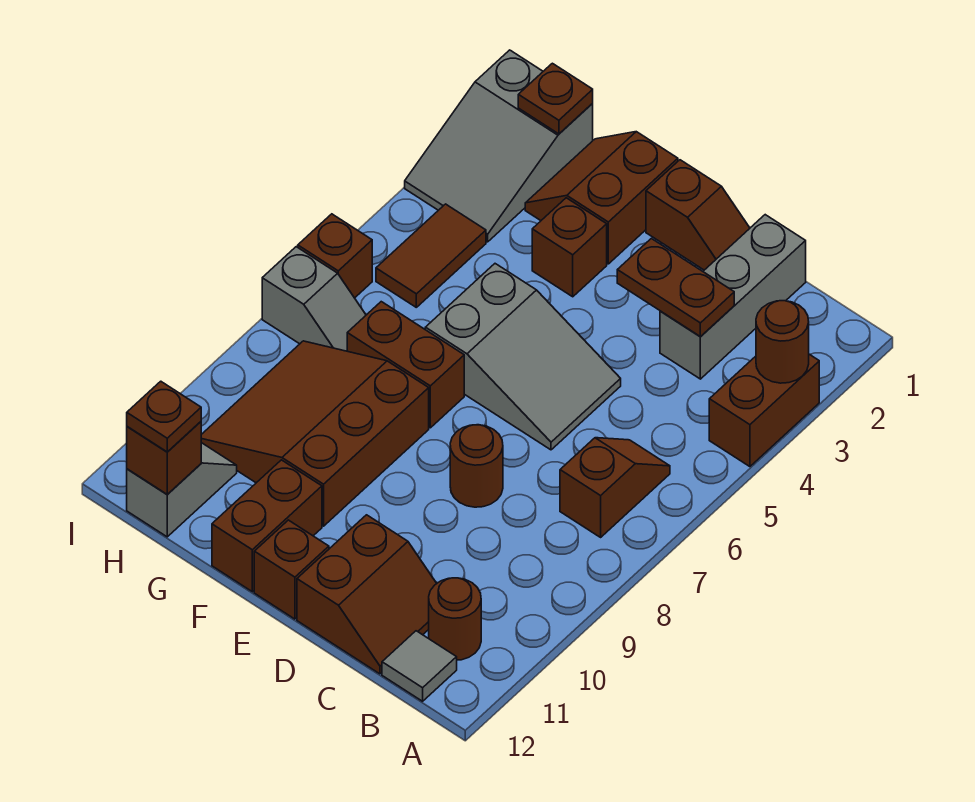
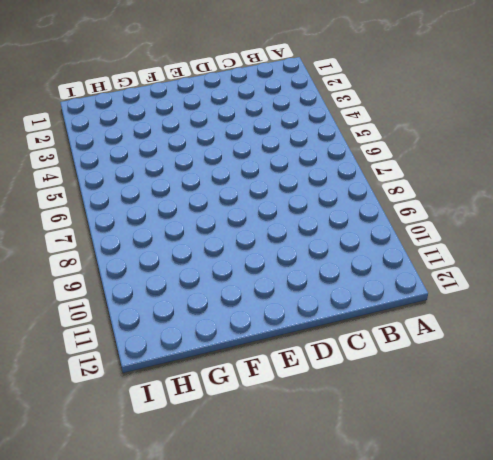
none -> brown brick A3:A4 level 1
none -> brown slope B6:B7 level 1 top 7
none -> brown round brick B11 level 1

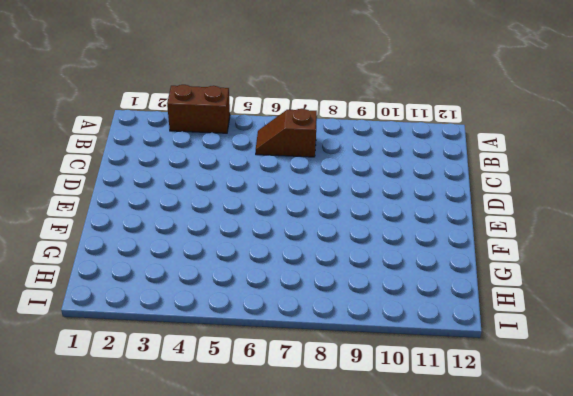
none -> brown round brick B11 level 1
none -> grey tile B12 level 1
none -> grey brick C1:C3 level 1

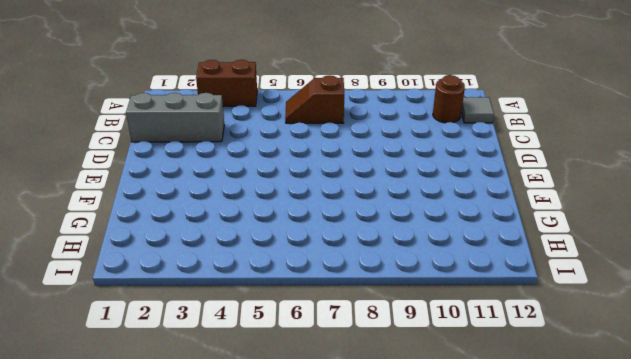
none -> brown slope C11:D12 level 1 top D
none -> brown slope D1:E1 level 1 top E
none -> grey slope D5:F6 level 1 top F

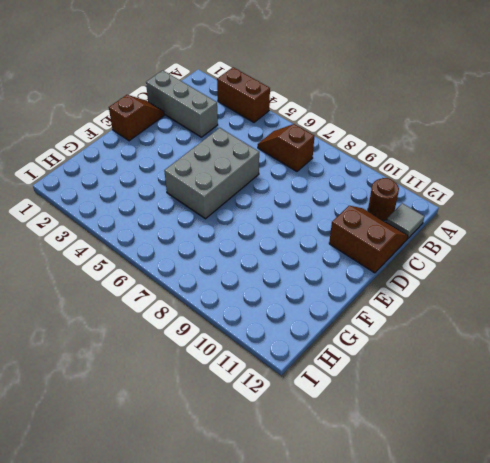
grey brick D5:F6 level 1 -> grey slope D5:F6 level 1 top F
none -> brown round brick D8 level 1
none -> brown brick E12 level 1
none -> brown slope F1:G2 level 1 top F

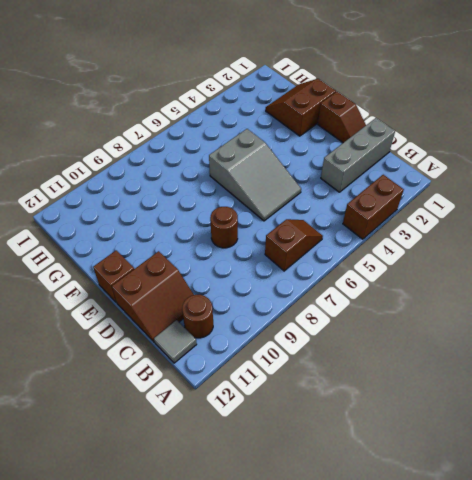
none -> brown brick F3 level 1
none -> brown brick F7:G7 level 1
none -> brown slope F8:H10 level 1 top F

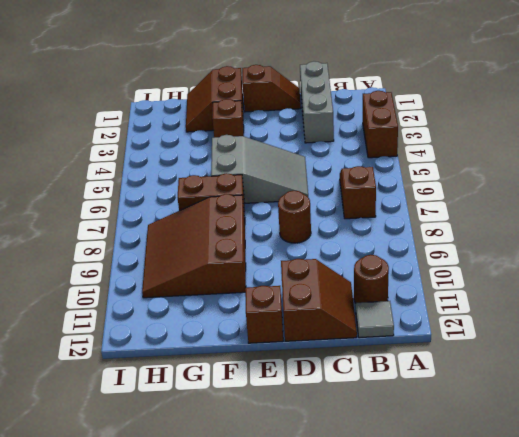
none -> brown brick F11:F12 level 1
none -> grey slope H1:I3 level 1 top 1
none -> brown tile H4:H5 level 1

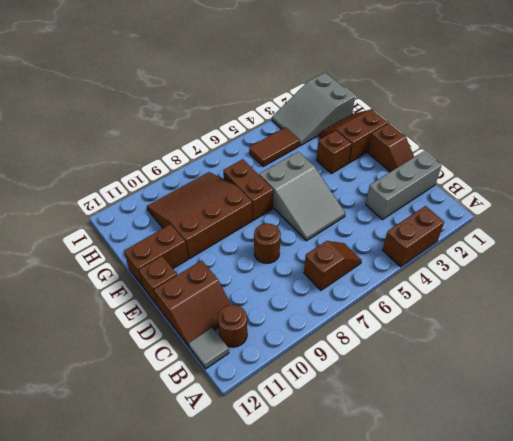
none -> grey slope H7:I7 level 1 top I
none -> grey slope H11:H12 level 1 top 12
none -> brown brick I6 level 1

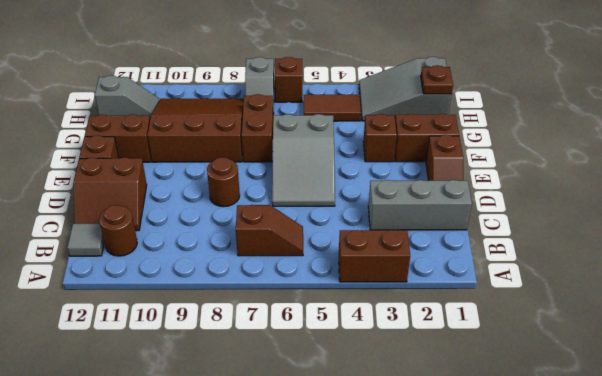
none -> brown round brick A3 level 2
none -> brown plate C3:D3 level 2
none -> brown brick H12 level 2

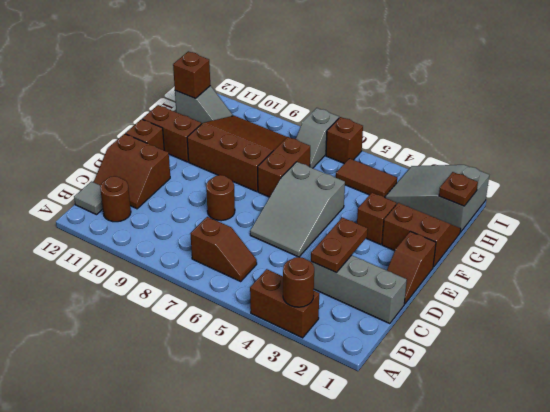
none -> brown plate H12 level 3

